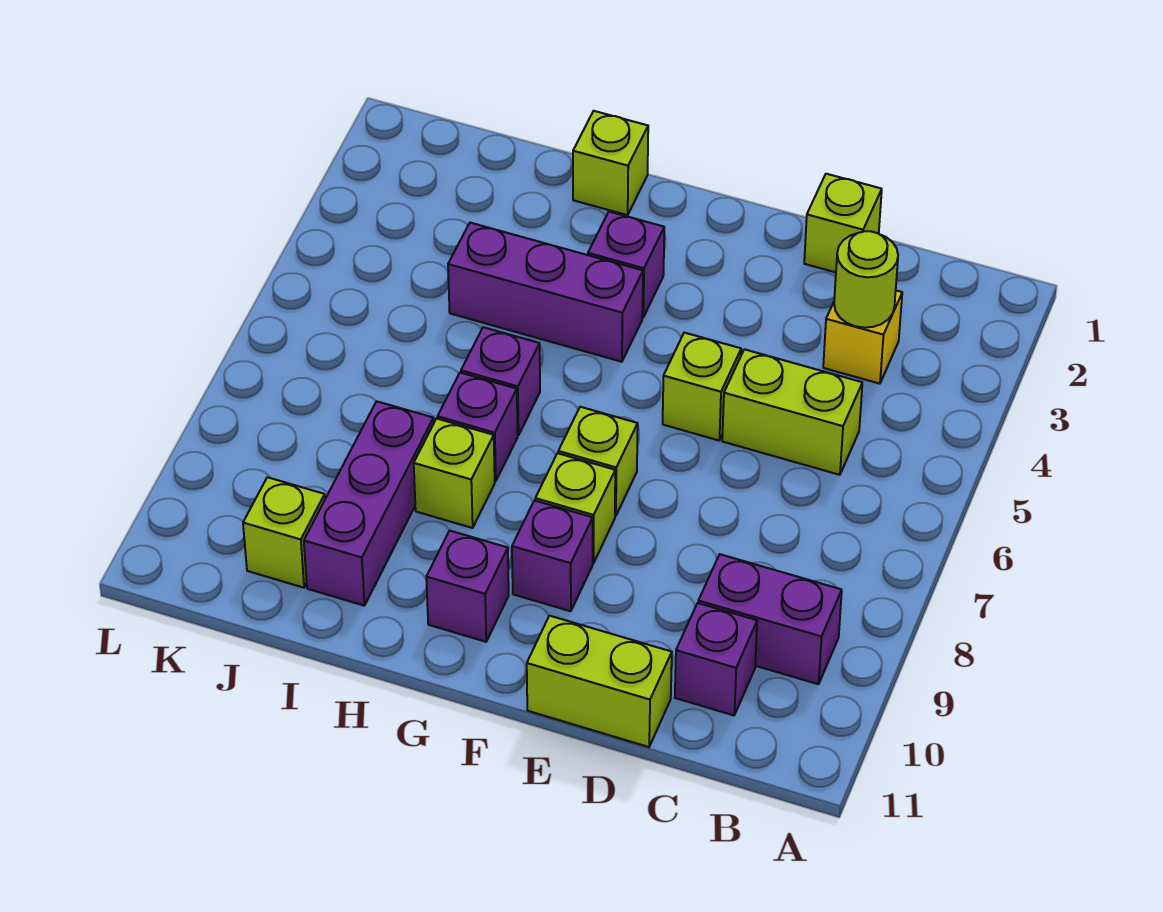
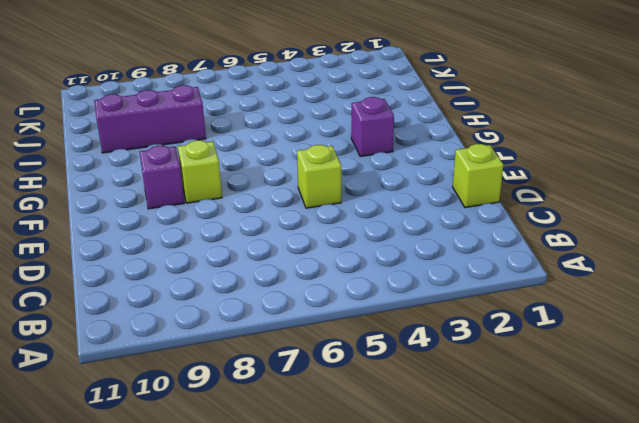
none -> purple brick B9:C9 level 1
none -> yellow brick C3 level 1
none -> lime brick C5:D5 level 1

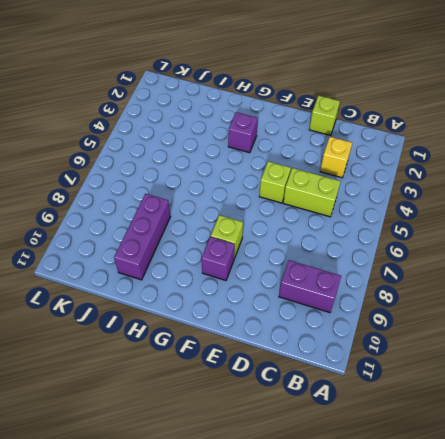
none -> purple brick C10 level 1
none -> lime brick D11:E11 level 1
none -> lime brick F7 level 1

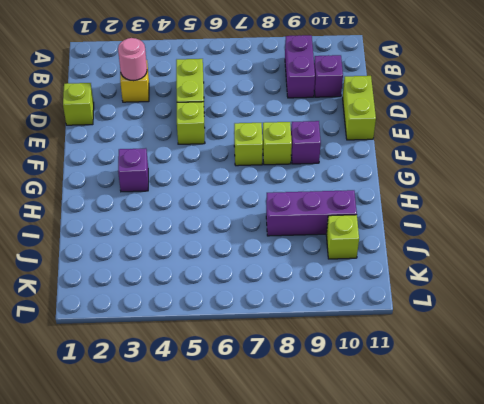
pink round brick C3 level 2 -> lime round brick C3 level 2
none -> purple brick G4:I4 level 1
none -> purple brick G10 level 1
none -> lime brick H1 level 1

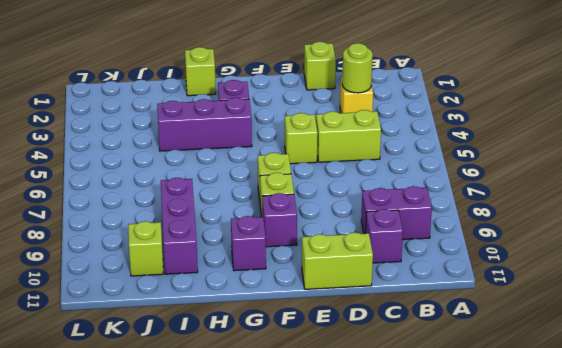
none -> purple brick H6 level 1
none -> purple brick H7 level 1
none -> lime brick H8 level 1

